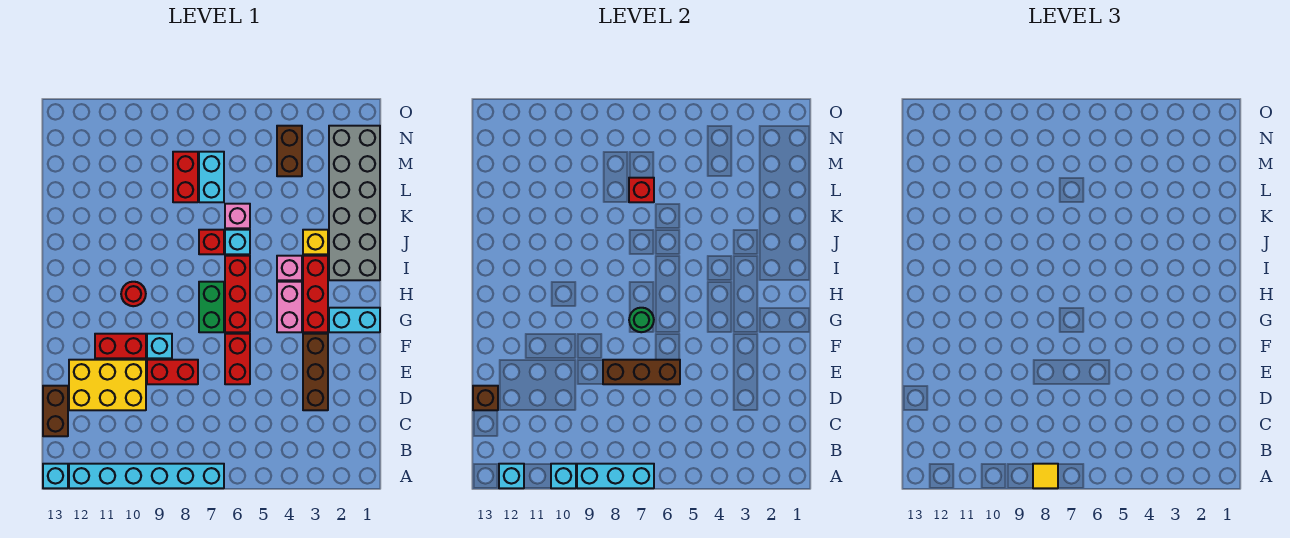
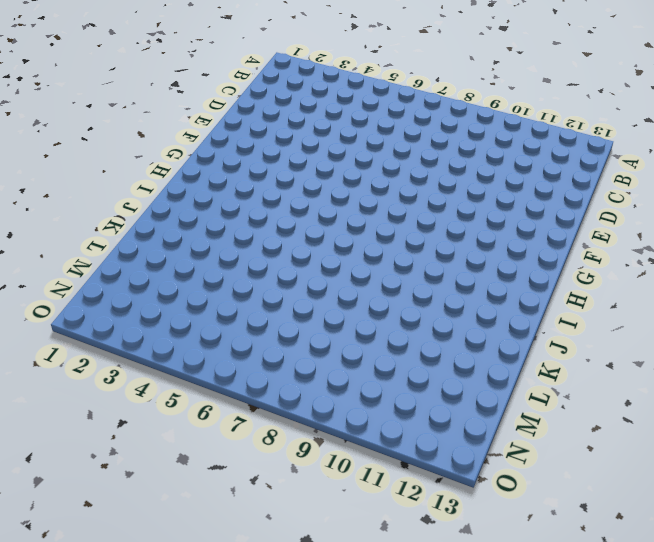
none -> cyan brick A7:A12 level 1
none -> cyan brick A13 level 1
none -> brown brick C13:D13 level 1
none -> brown brick D3:F3 level 1

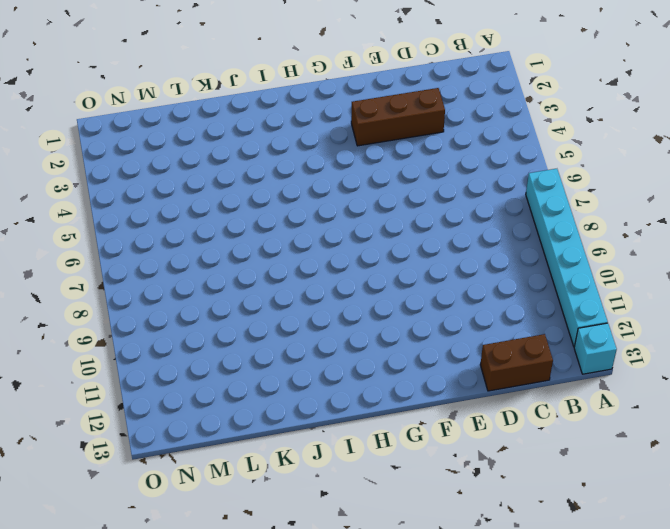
none -> yellow brick D10:E12 level 1
none -> red brick E6:F6 level 1
none -> red brick E8:E9 level 1
none -> cyan brick F9 level 1

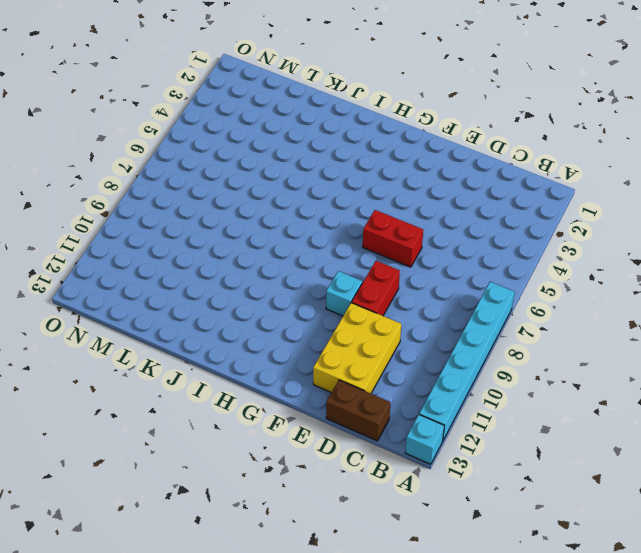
none -> brown brick D3:F3 level 1
none -> red brick F10:F11 level 1
none -> cyan brick G1:G2 level 1
none -> red brick G3:I3 level 1

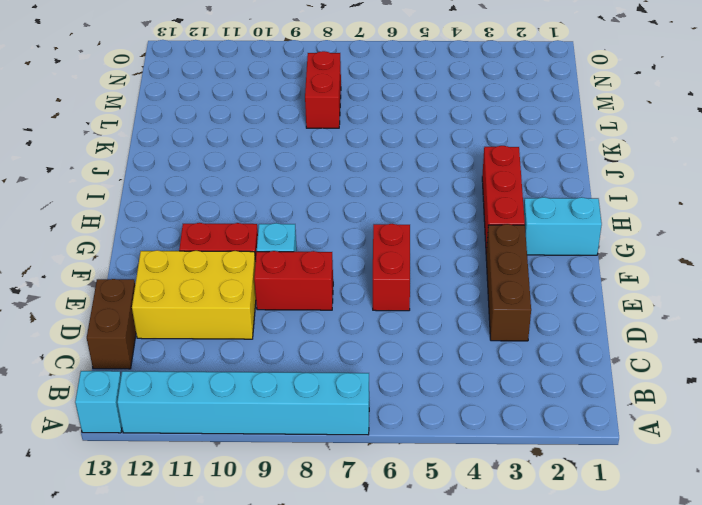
none -> pink brick G4:H4 level 1
none -> red brick G6:I6 level 1
none -> green brick G7:H7 level 1
none -> red round brick H10 level 1

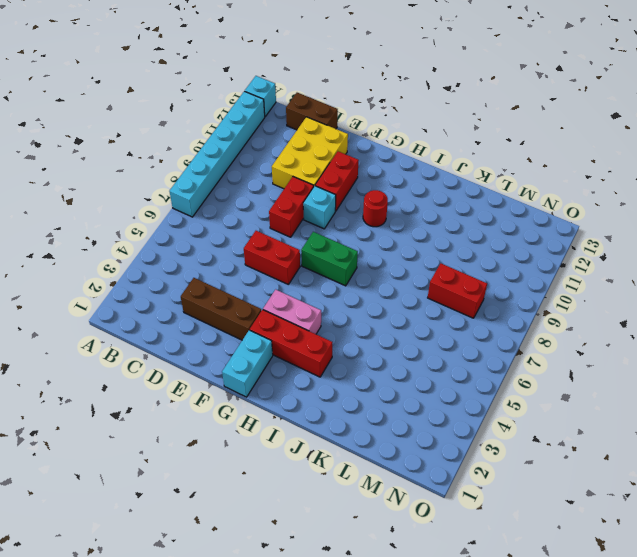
none -> red brick G6:I6 level 1
none -> grey brick I1:N2 level 1
none -> pink brick I4 level 1
none -> yellow brick J3 level 1

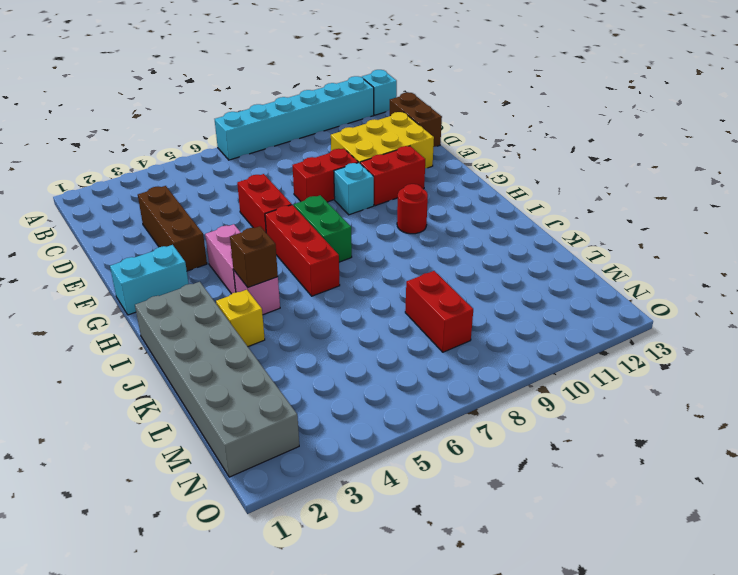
brown brick I4 level 2 -> brown brick D13 level 2
none -> red brick G3:I3 level 1
none -> cyan brick J6 level 1
none -> red brick J7 level 1
none -> pink brick K6 level 1

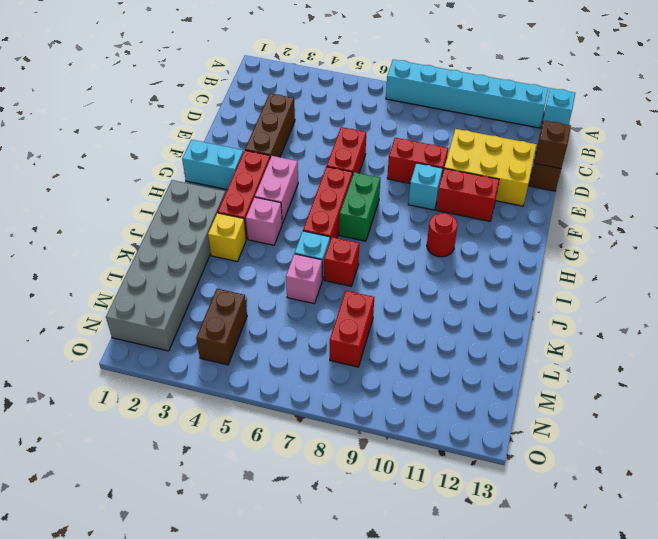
none -> cyan brick L7:M7 level 1
none -> cyan brick A7:A9 level 2
none -> cyan brick A10 level 2
none -> cyan brick A12 level 2

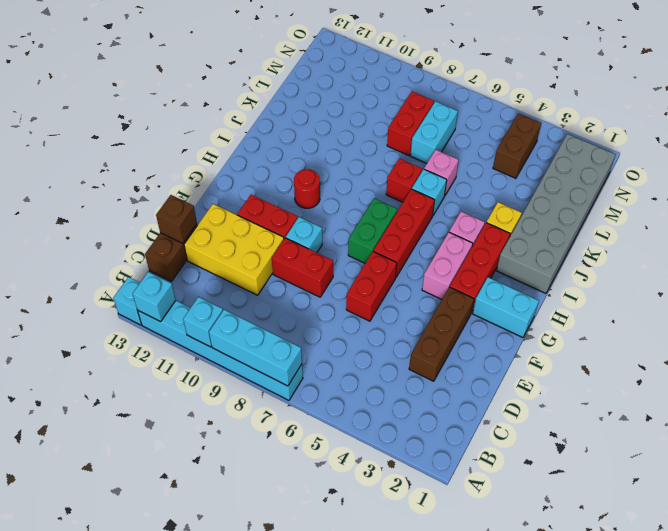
none -> brown brick E6:E8 level 2
none -> green round brick G7 level 2
none -> red brick L7 level 2
none -> yellow tile A8 level 3

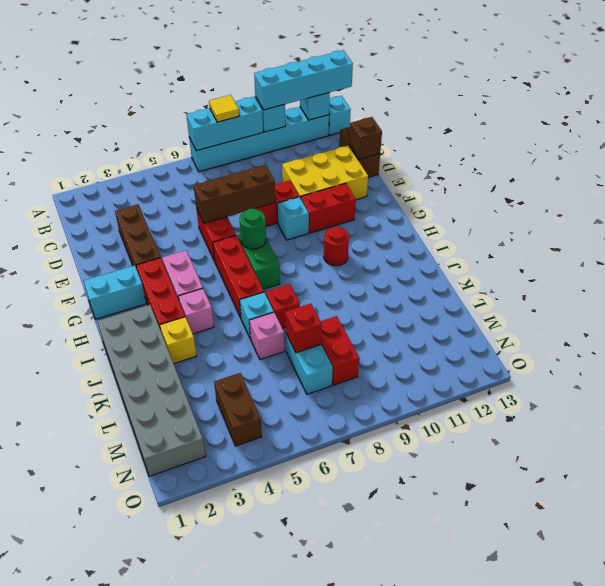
cyan brick A10:A13 level 3 -> none

